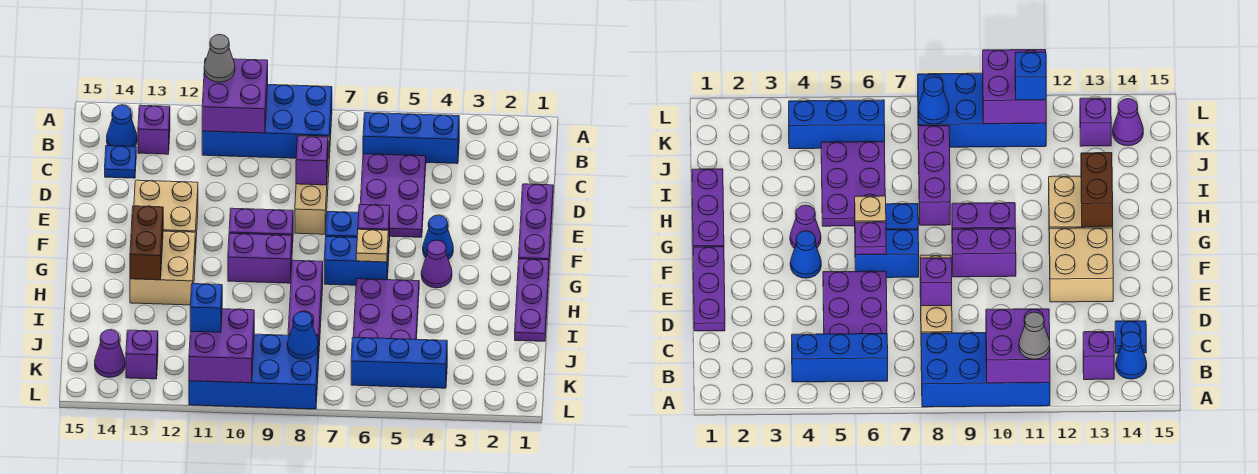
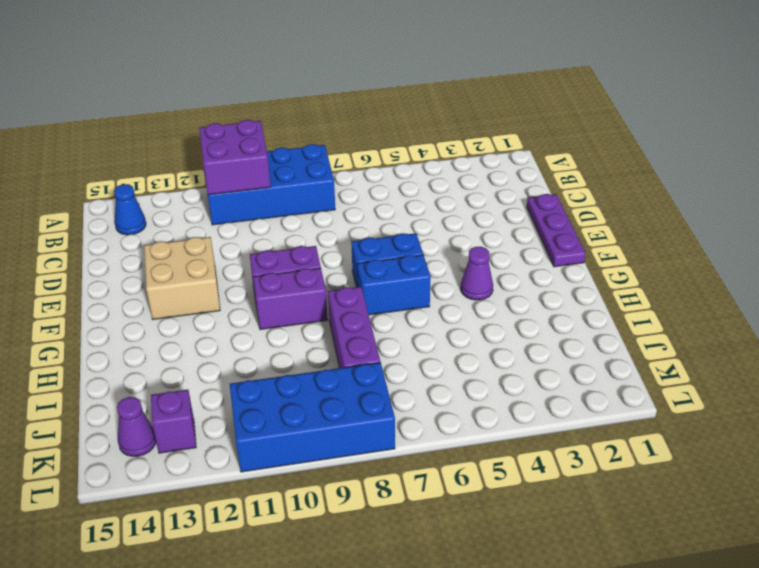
none -> blue brick B4:B6 level 1
none -> purple brick B13 level 1
none -> purple plate C5:E6 level 1
none -> tan brick C8:E8 level 1

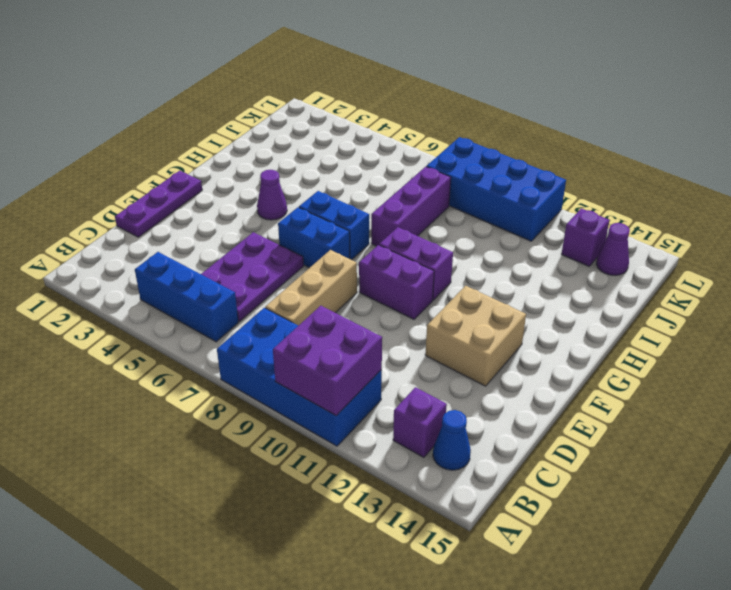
none -> blue plate C14 level 1
none -> blue cone F4 level 1
none -> purple plate G1:I1 level 1
none -> tan brick G12:H13 level 1

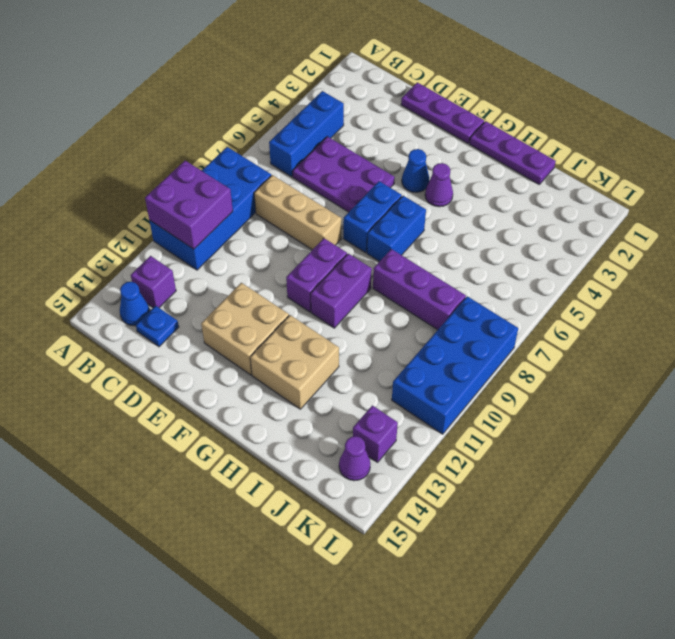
none -> purple plate H5:J6 level 1
none -> blue brick K4:K6 level 1
none -> purple brick D8 level 2
none -> purple plate F6 level 2

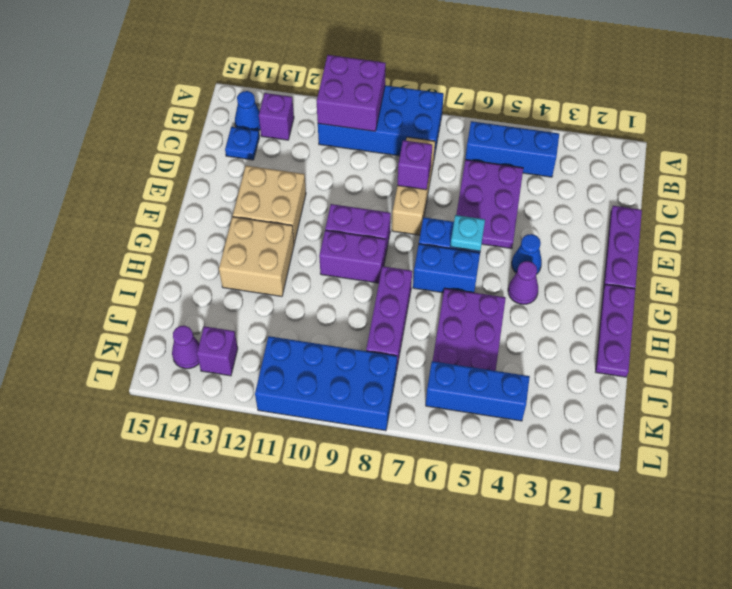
cyan plate F6 level 2 -> purple plate F6 level 2
none -> tan plate G6 level 2
none -> brown brick G13:H13 level 2
none -> blue cone K8 level 2
none -> purple brick K10:L11 level 2

